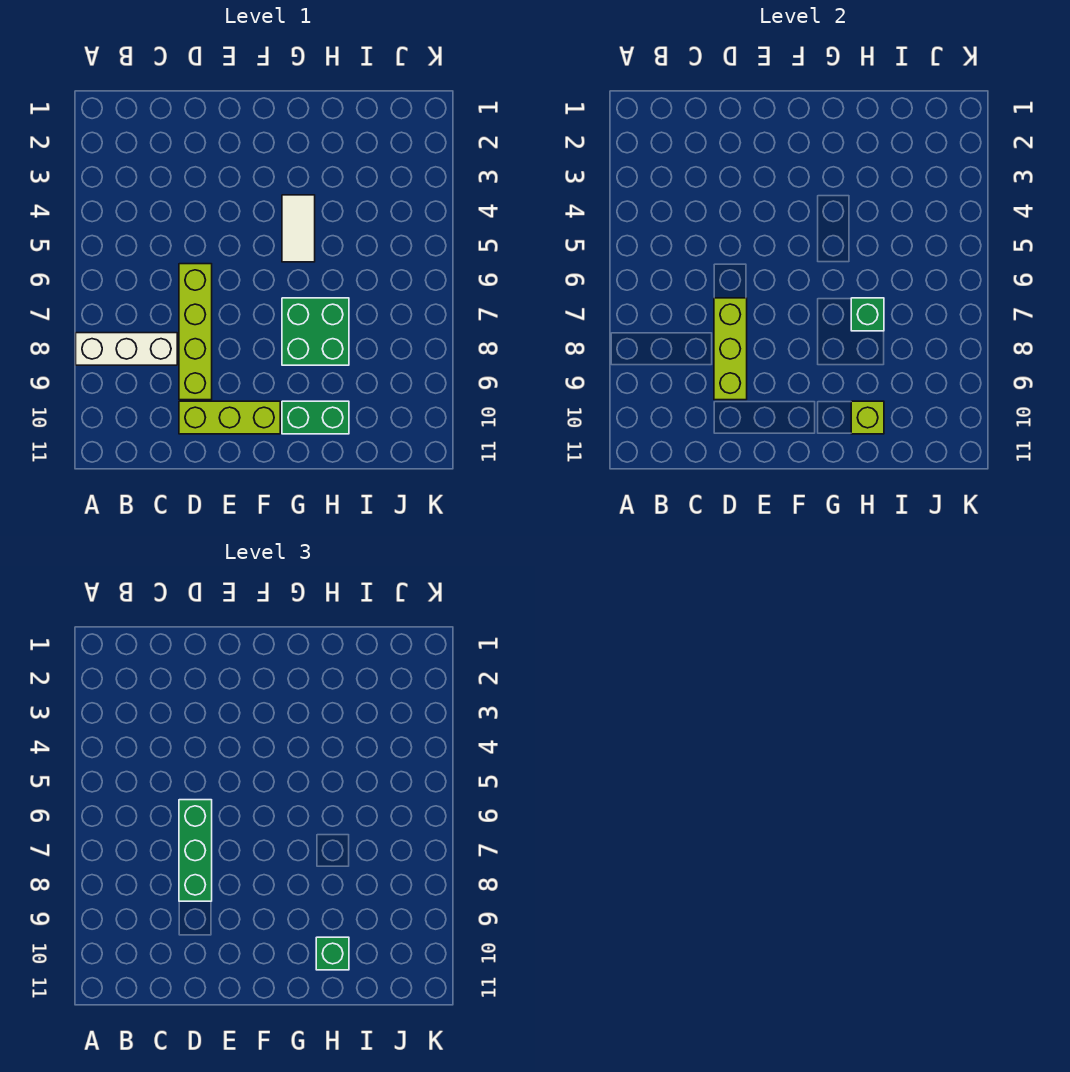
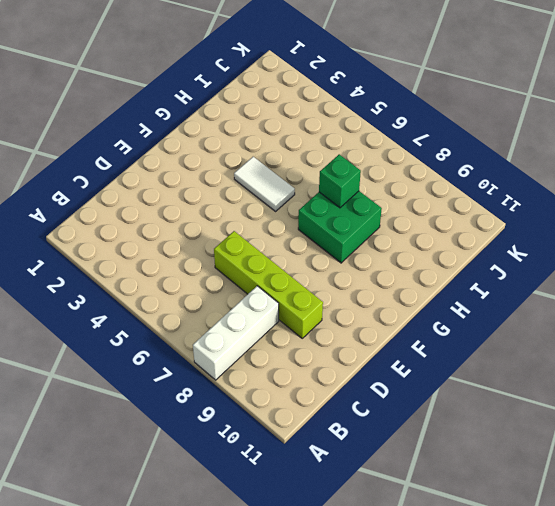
none -> lime brick D10:F10 level 1
none -> green brick G10:H10 level 1

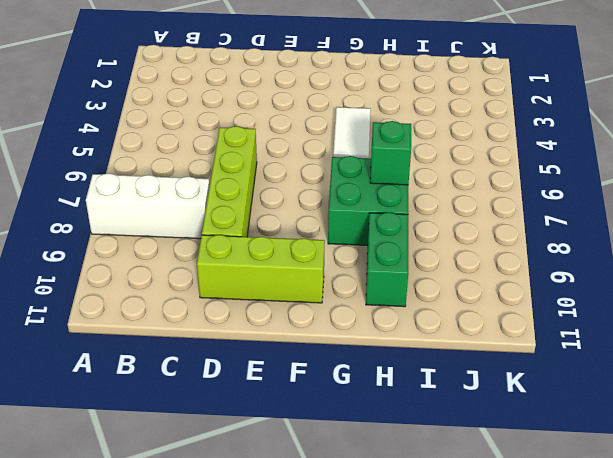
green brick H9:H10 level 1 -> green brick G10:H10 level 1
none -> lime brick D7:D9 level 2
none -> lime brick H10 level 2

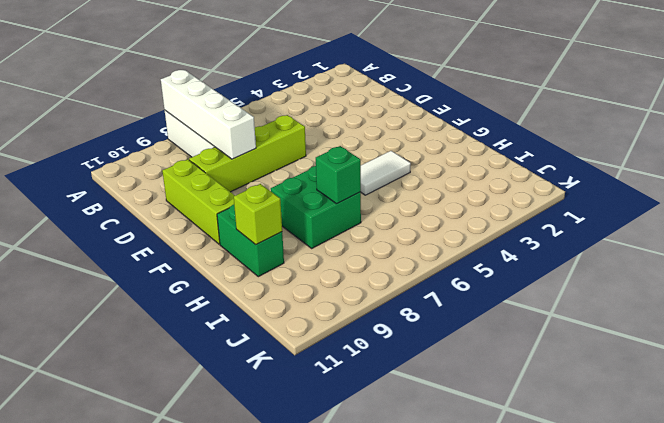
white brick A8:D8 level 2 -> lime brick D7:D9 level 2
none -> green brick D6:D8 level 3
none -> green brick H10 level 3

